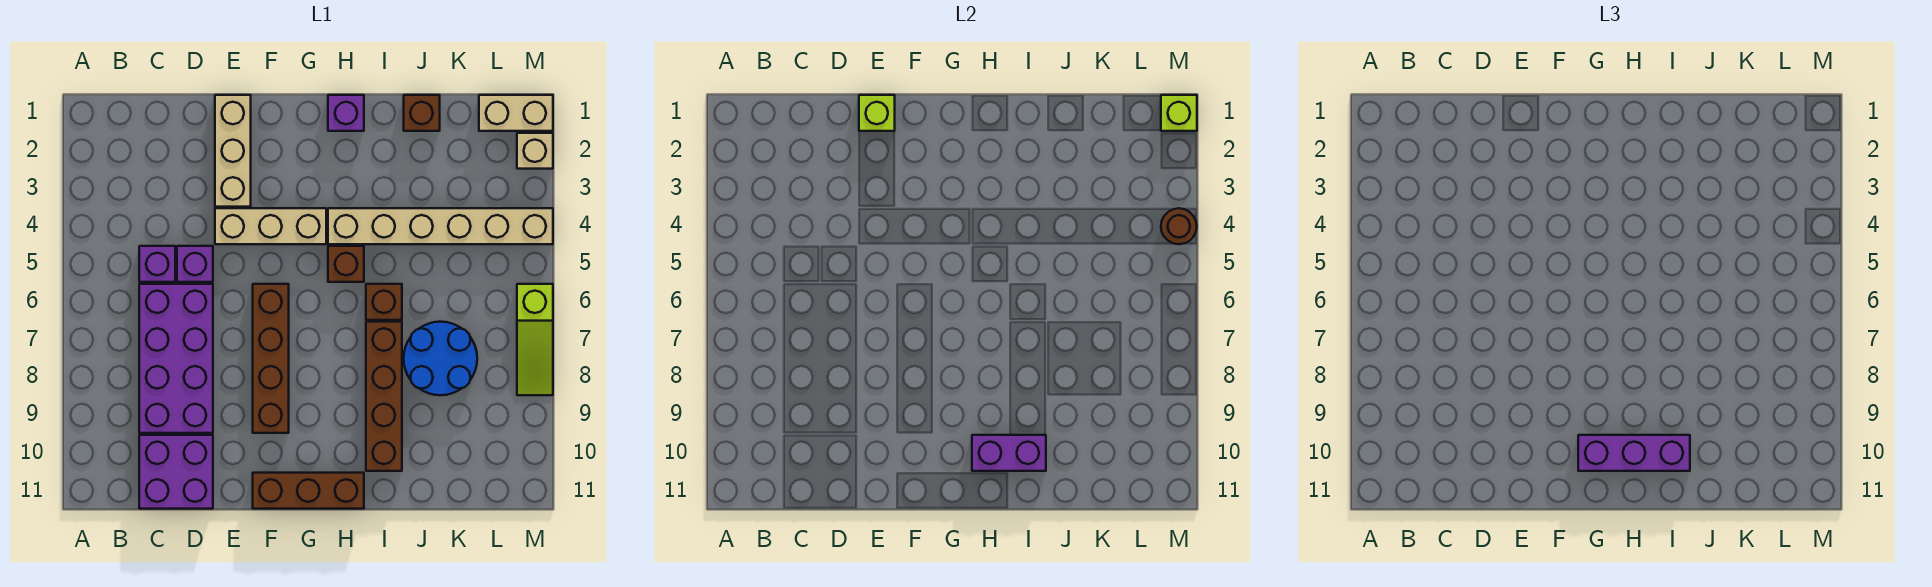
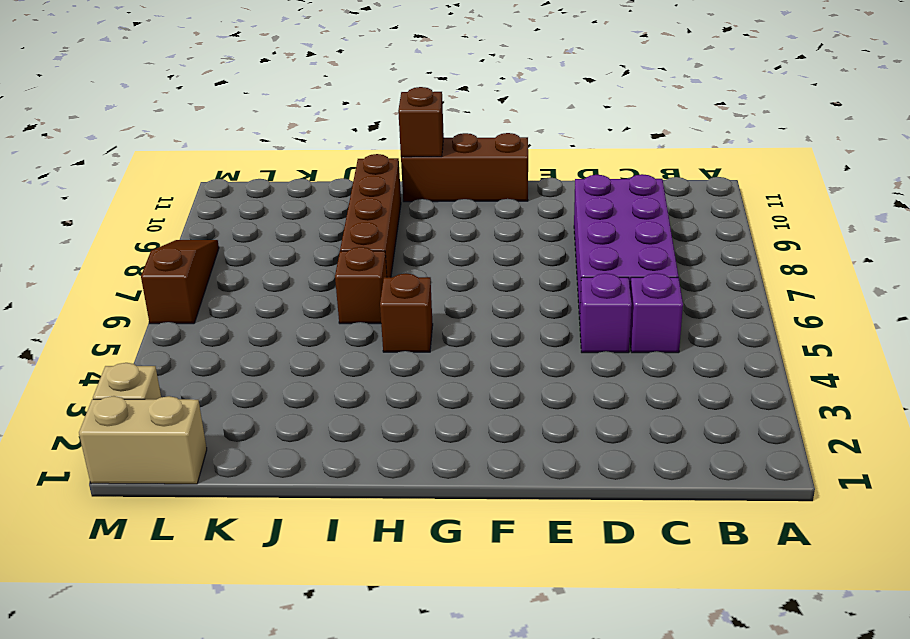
brown brick H11 level 2 -> brown brick J1 level 1
brown slope M6:M8 level 1 top 6 -> lime slope M6:M8 level 1 top 6
none -> purple brick C10:D11 level 1
none -> tan brick E1:E3 level 1
none -> tan brick E4:G4 level 1

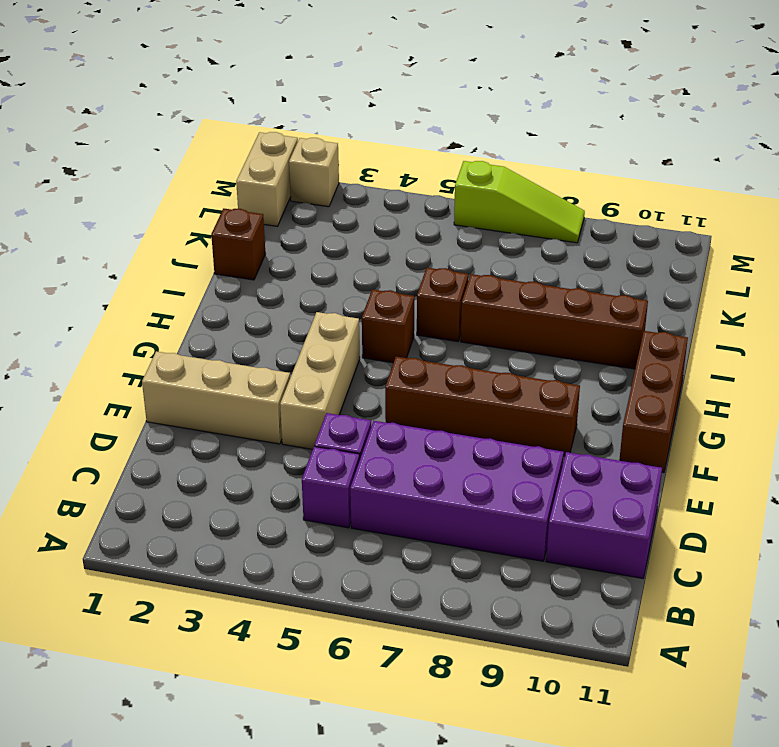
none -> purple brick H1 level 1
none -> tan brick H4:M4 level 1
none -> blue round brick J7:K8 level 1

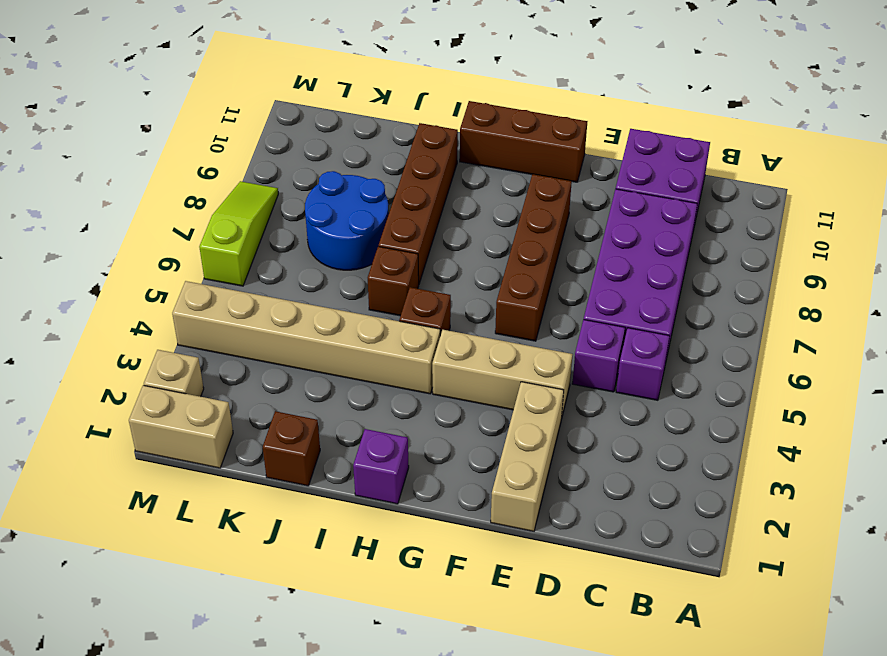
none -> lime brick E1 level 2
none -> purple brick H10:I10 level 2
none -> lime brick M1 level 2

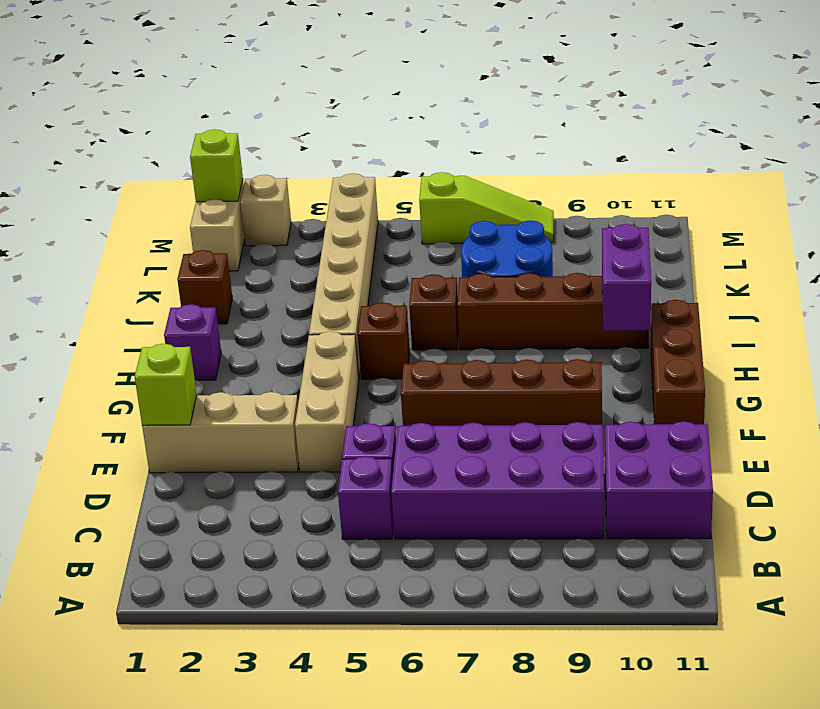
none -> brown round brick M4 level 2
none -> purple brick G10:I10 level 3

